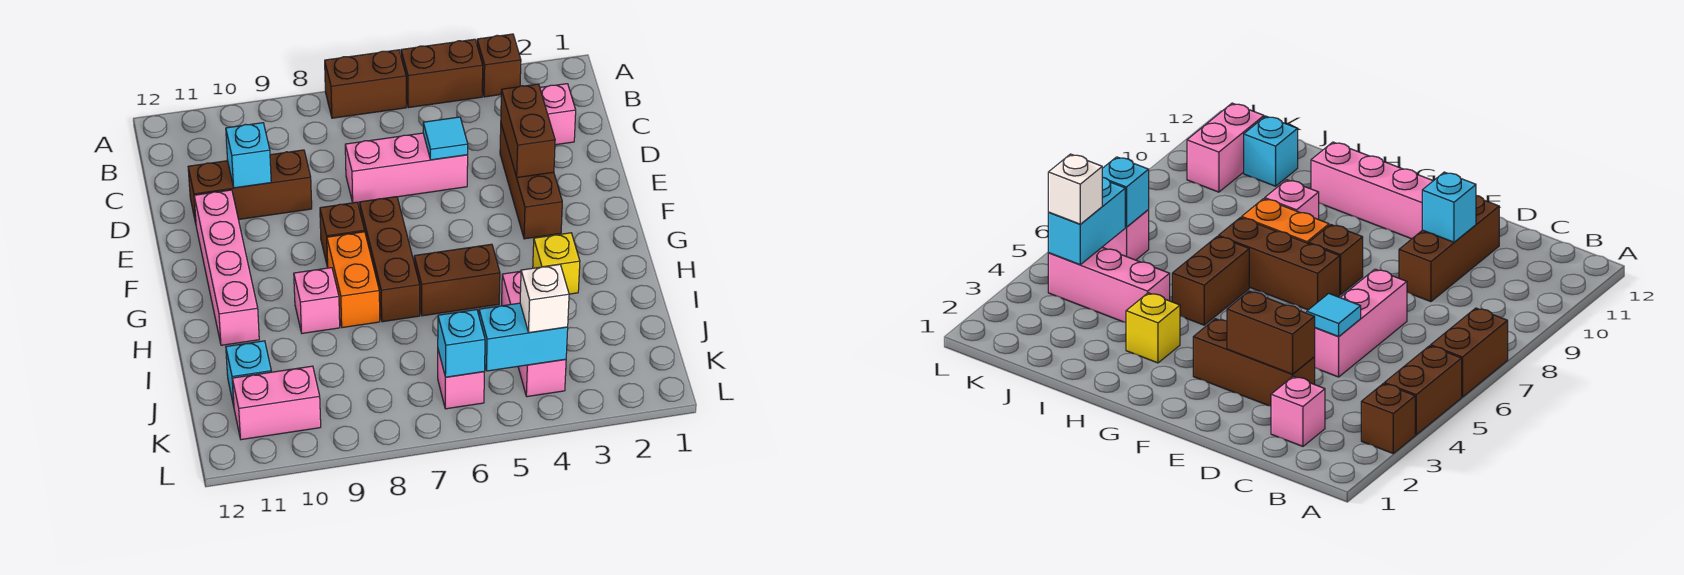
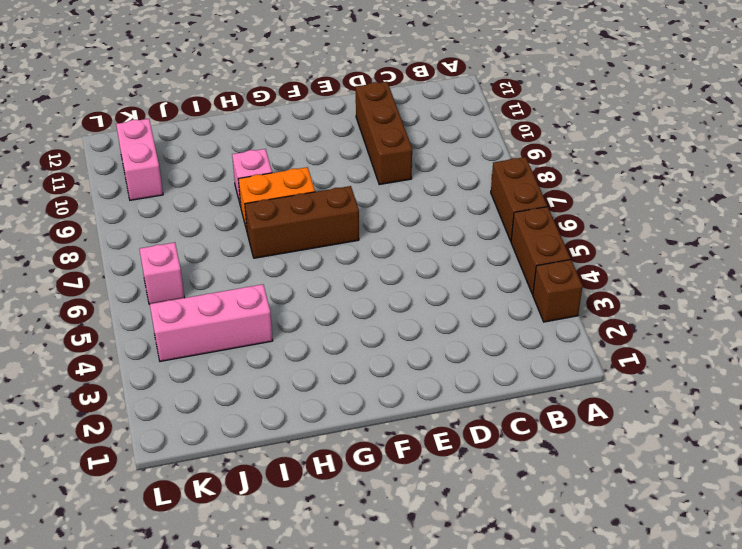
none -> pink brick C2 level 1
none -> brown brick D3:F3 level 1
none -> pink brick D5:D7 level 1

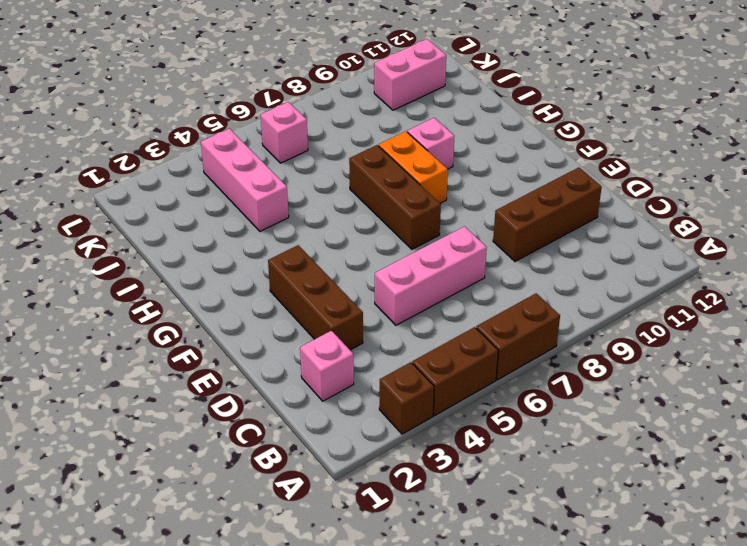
none -> pink brick E11:H11 level 1
none -> brown brick F8 level 1
none -> yellow brick H3 level 1

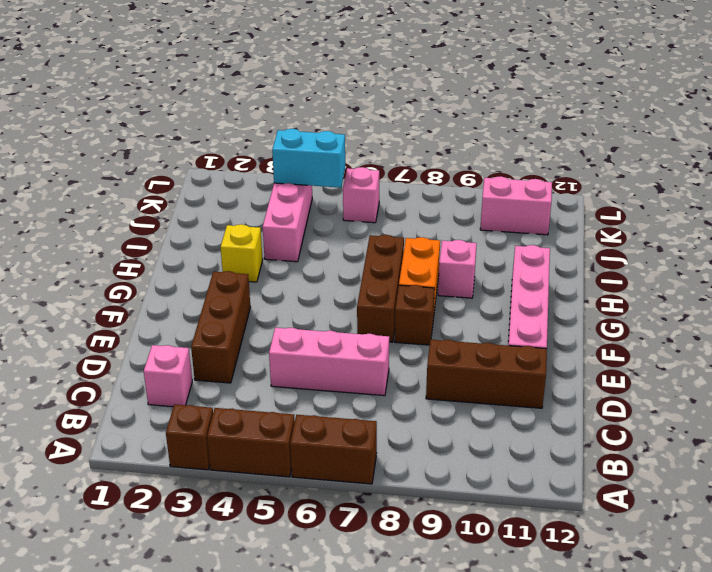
none -> brown brick H5:H6 level 1
none -> cyan brick J11 level 1
none -> brown brick D3:E3 level 2

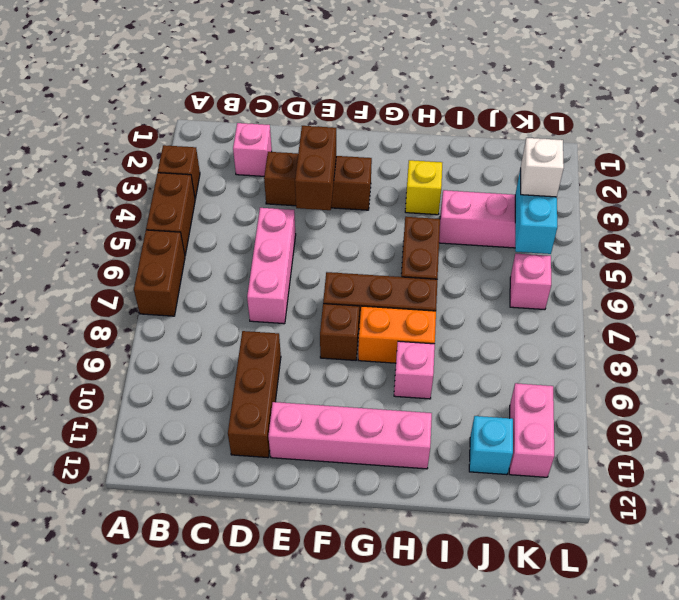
brown brick E3:E4 level 2 -> brown brick D3:E3 level 2
none -> cyan tile D5 level 2
none -> cyan brick D10 level 2
none -> cyan brick K6 level 2

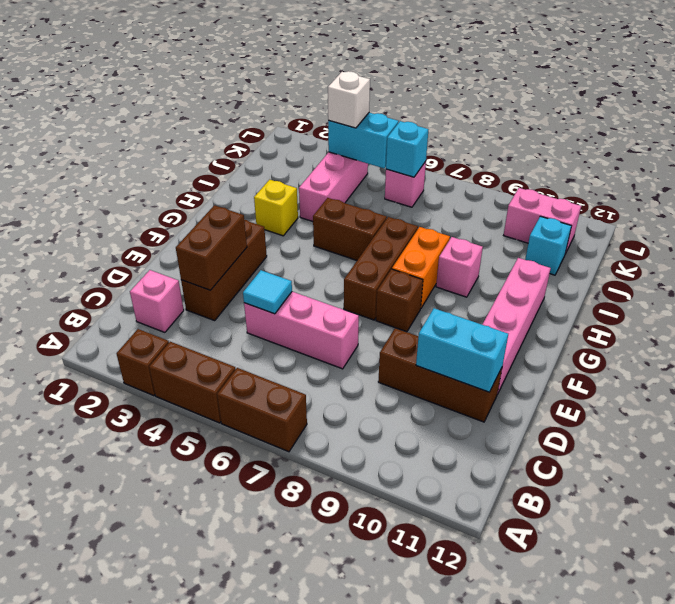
cyan brick D10:D11 level 2 -> cyan brick D10 level 2

